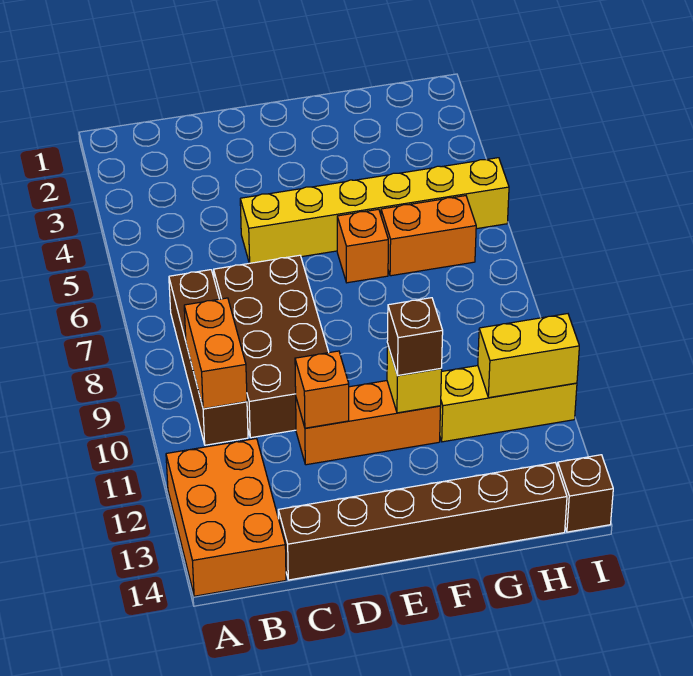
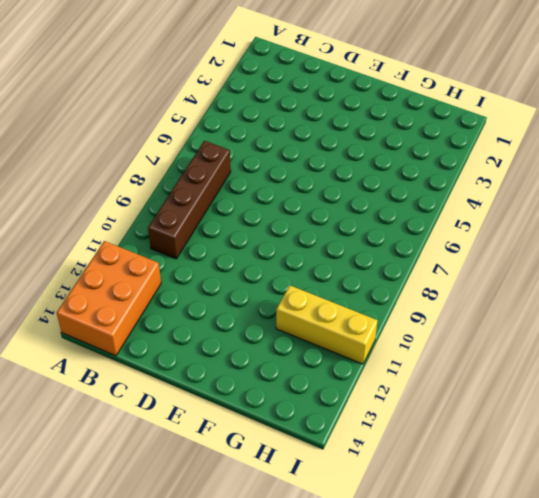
none -> brown brick C7:D10 level 1
none -> brown brick C14:H14 level 1
none -> yellow brick D5:I5 level 1

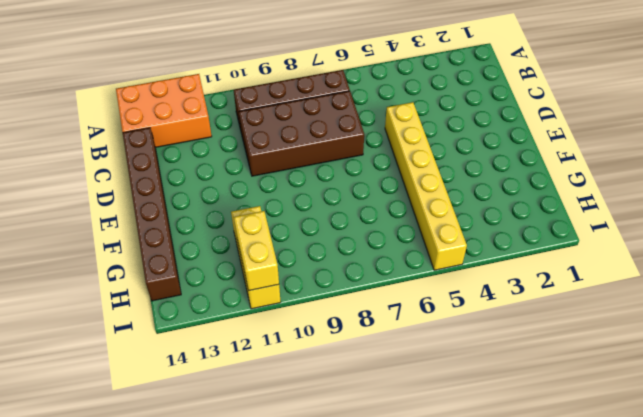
none -> orange brick D11:F11 level 1
none -> orange brick F6 level 1
none -> orange brick G6:H6 level 1

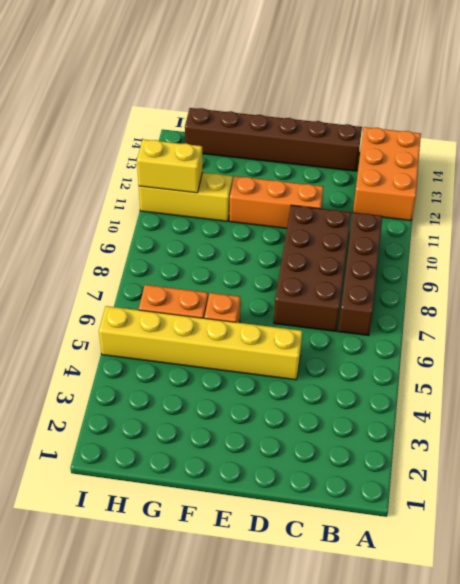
none -> brown brick I14 level 1
none -> orange brick B9:B10 level 2
none -> orange brick D11 level 2

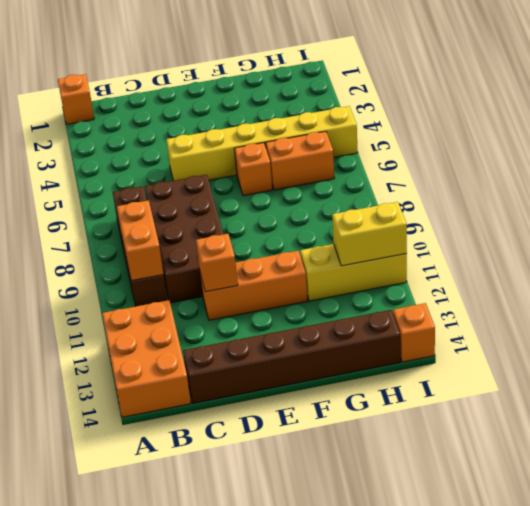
orange brick A1 level 1 -> none
orange brick I14 level 1 -> brown brick I14 level 1
none -> yellow brick F11 level 2
none -> brown brick F11 level 3

